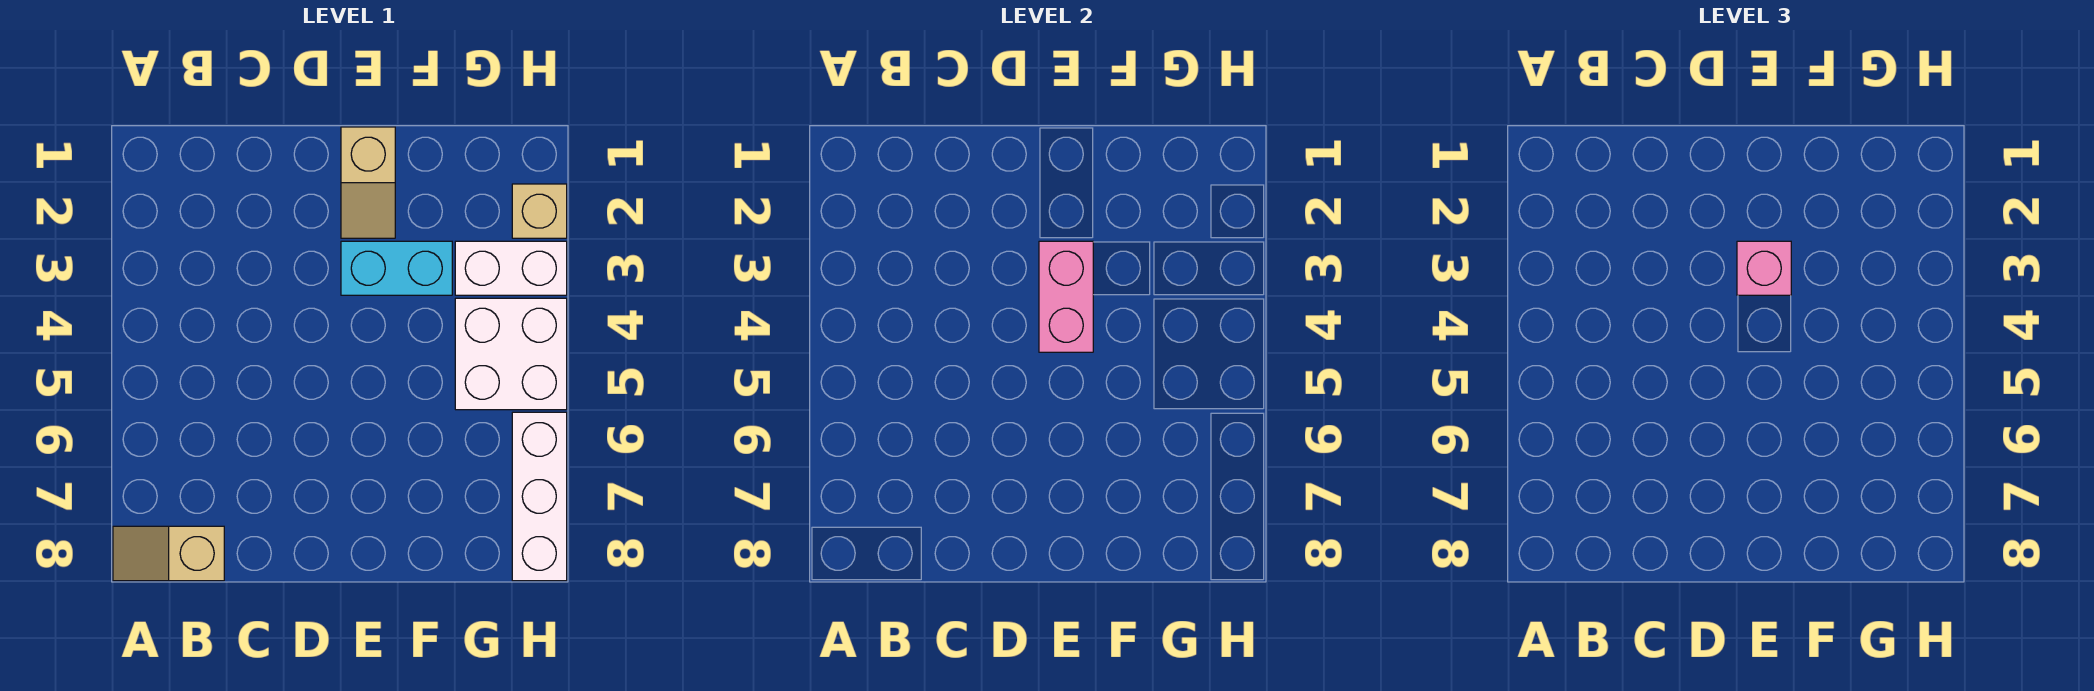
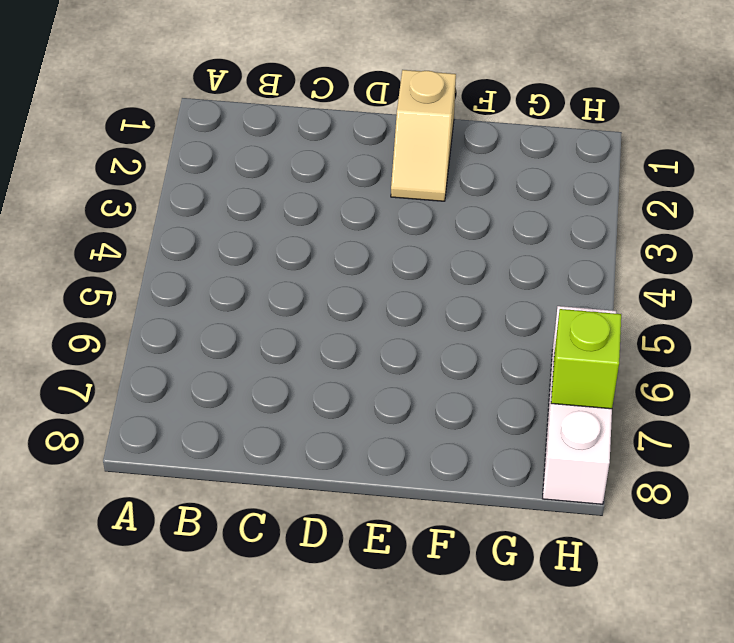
lime brick H7 level 2 -> none
none -> tan slope A8:B8 level 1 top B
none -> cyan brick E3:F3 level 1

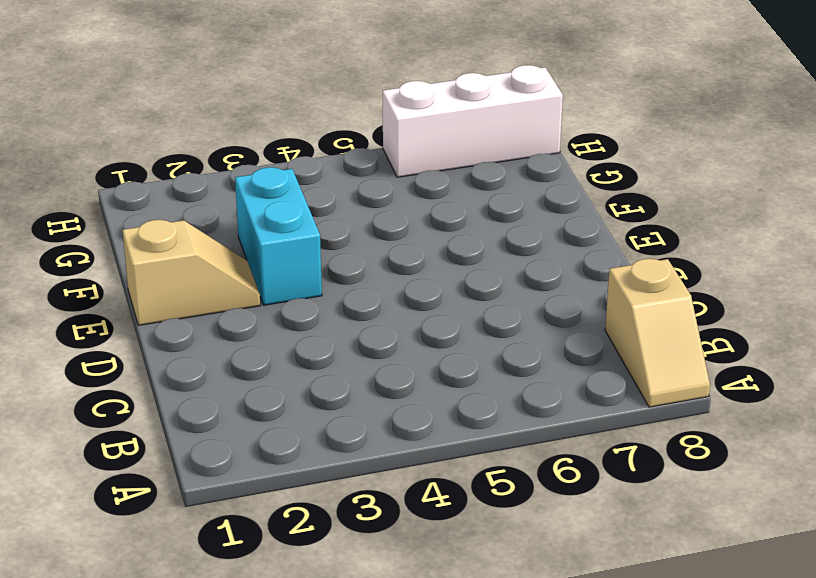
none -> white brick G3:H3 level 1
none -> white brick G4:H5 level 1

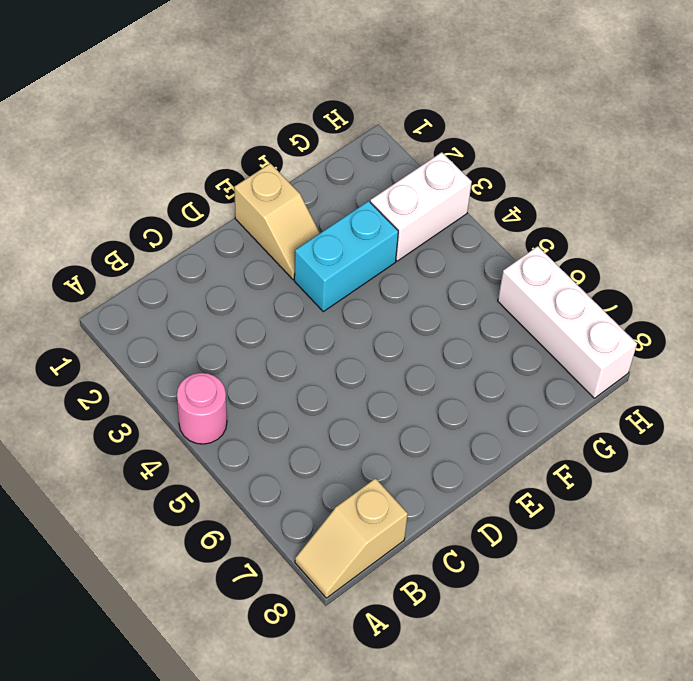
pink round brick A4 level 1 -> none
none -> white brick G4:H5 level 1
none -> tan brick H2 level 1

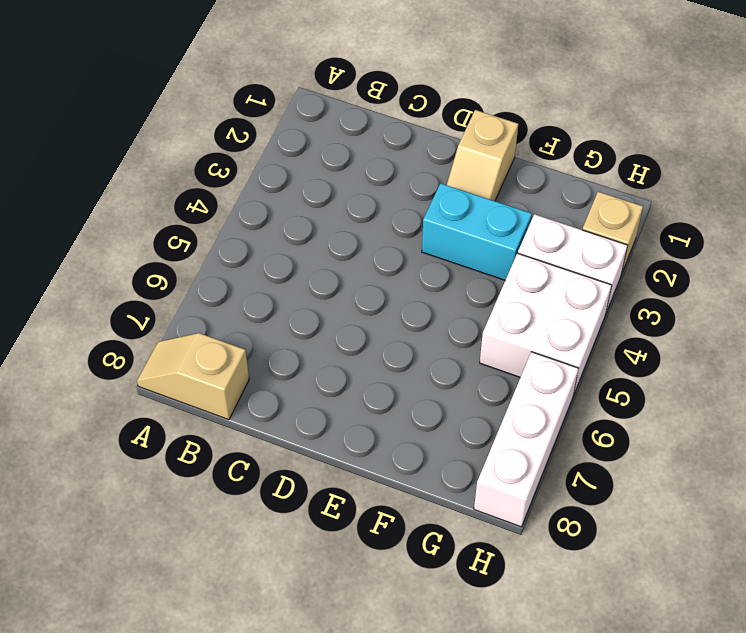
none -> pink brick E3:E4 level 2
none -> pink brick E3 level 3

